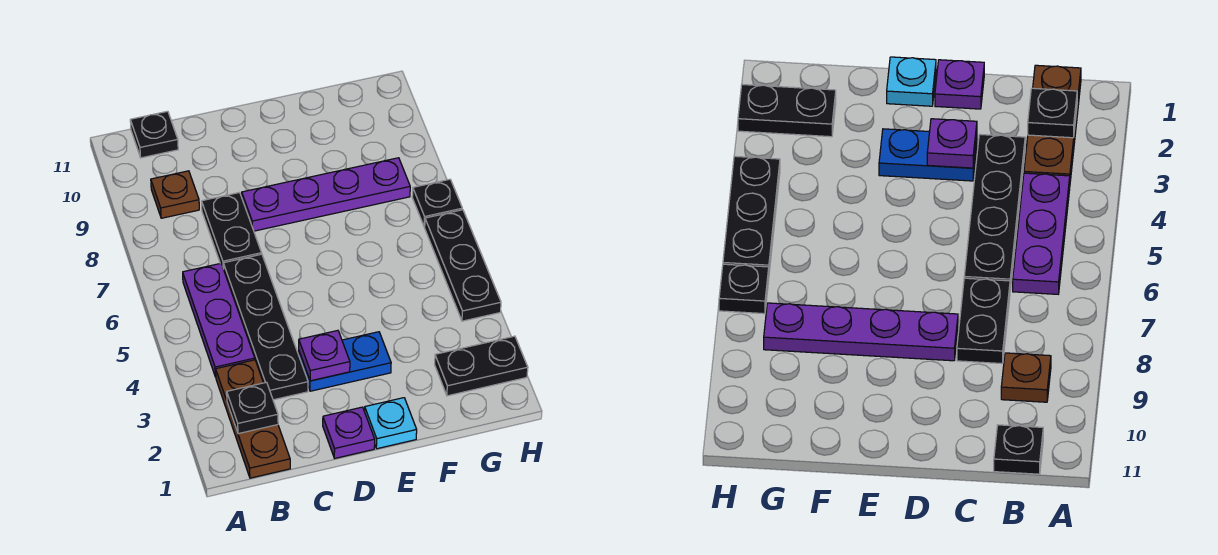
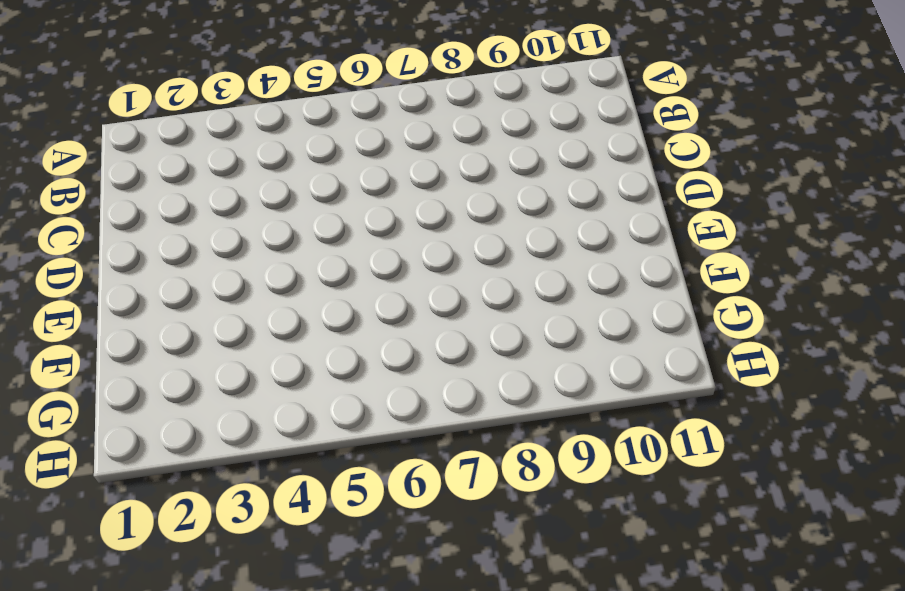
none -> brown plate B1:B3 level 1
none -> purple plate B4:B6 level 1
none -> brown plate B9 level 1

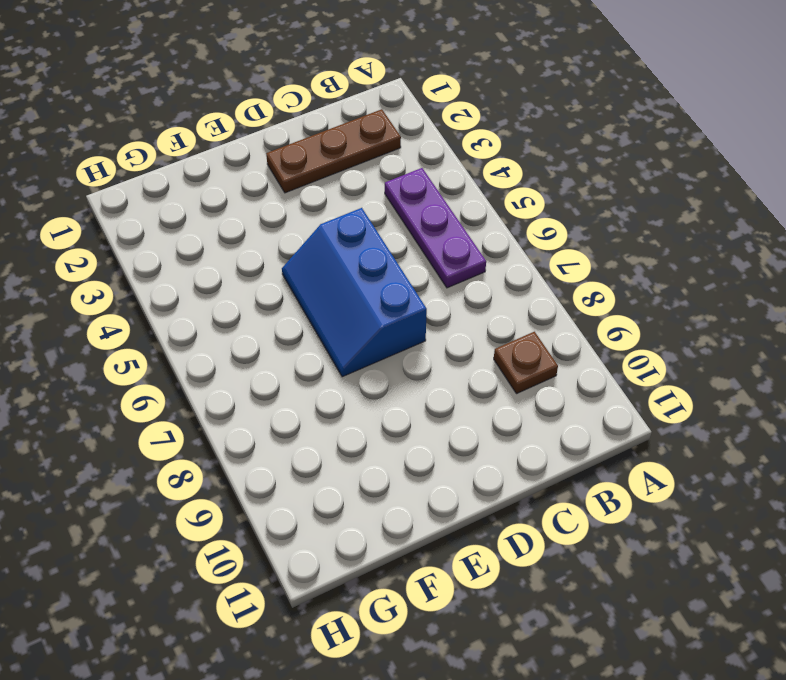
brown plate B2:D2 level 1 -> brown plate B1:B3 level 1
blue slope D5:E7 level 1 top D -> none
none -> black plate B11 level 1
none -> black plate C3:C6 level 1
none -> black plate C7:C8 level 1

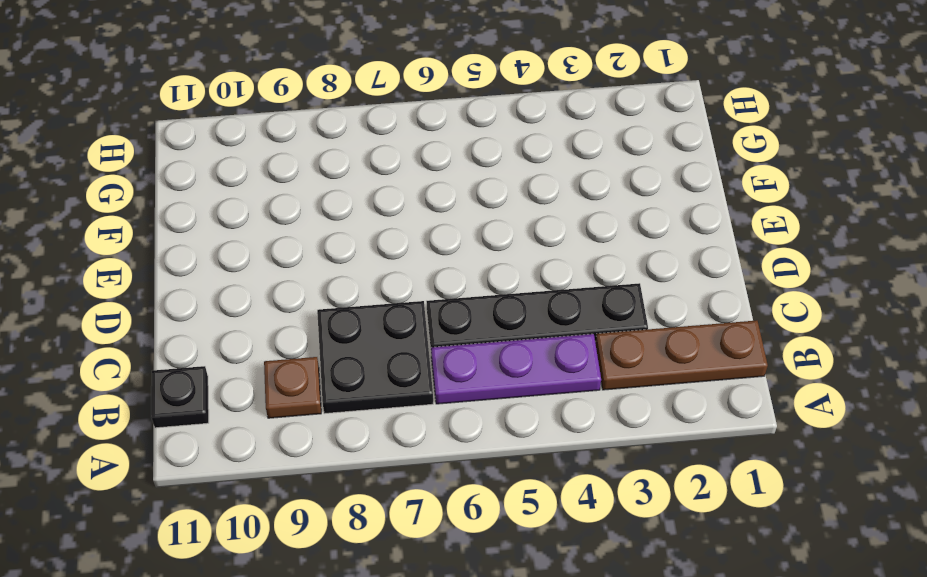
black plate B7:C8 level 1 -> black plate C7:C8 level 1
none -> purple plate D1 level 1
none -> blue plate D3:E3 level 1
none -> purple plate D8:G8 level 1

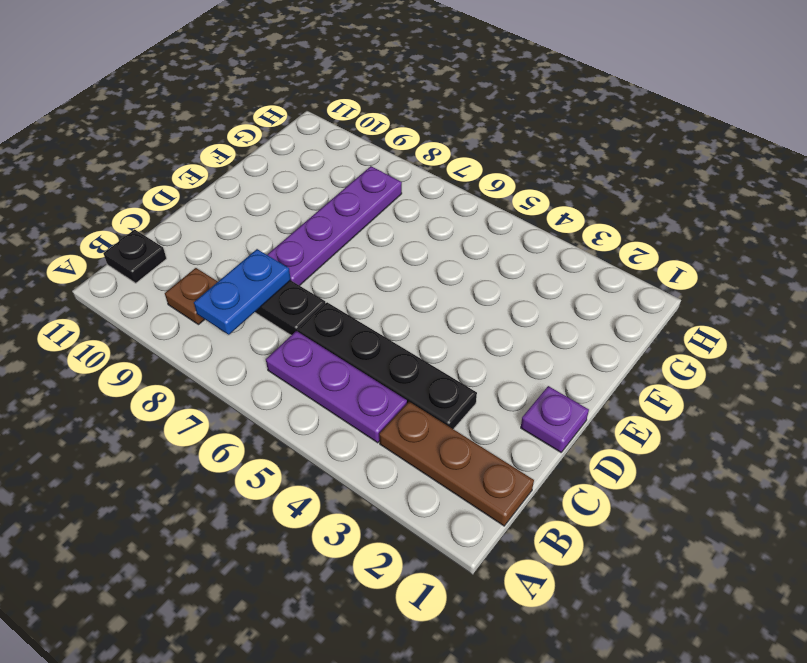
blue plate B8:C8 level 2 -> blue plate D3:E3 level 1
none -> cyan plate E1 level 1
none -> black plate G2:H2 level 1
none -> black plate H4:H6 level 1

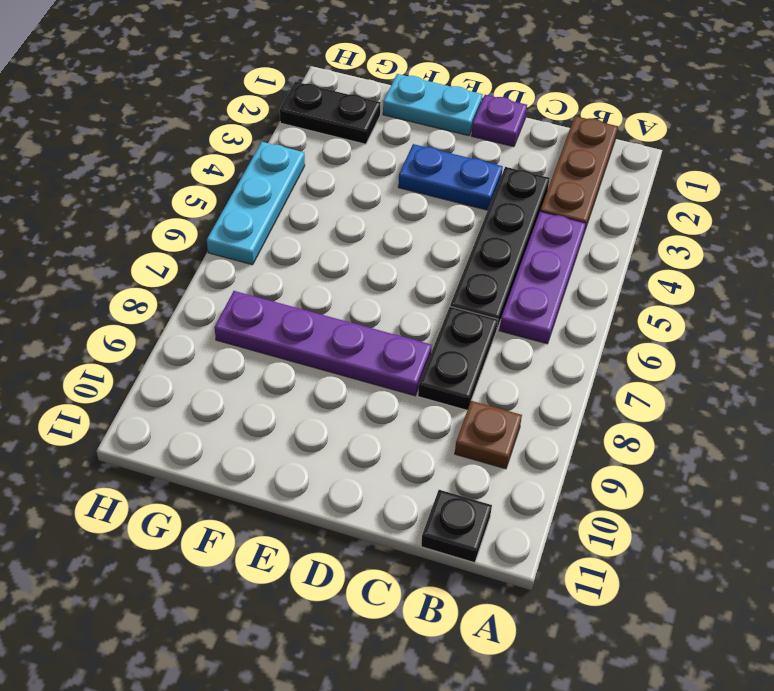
cyan plate E1:F1 level 1 -> cyan plate E1 level 1
cyan plate H4:H6 level 1 -> black plate H4:H6 level 1
none -> black plate H7 level 1
none -> black plate B2 level 2
none -> purple plate D3 level 2

